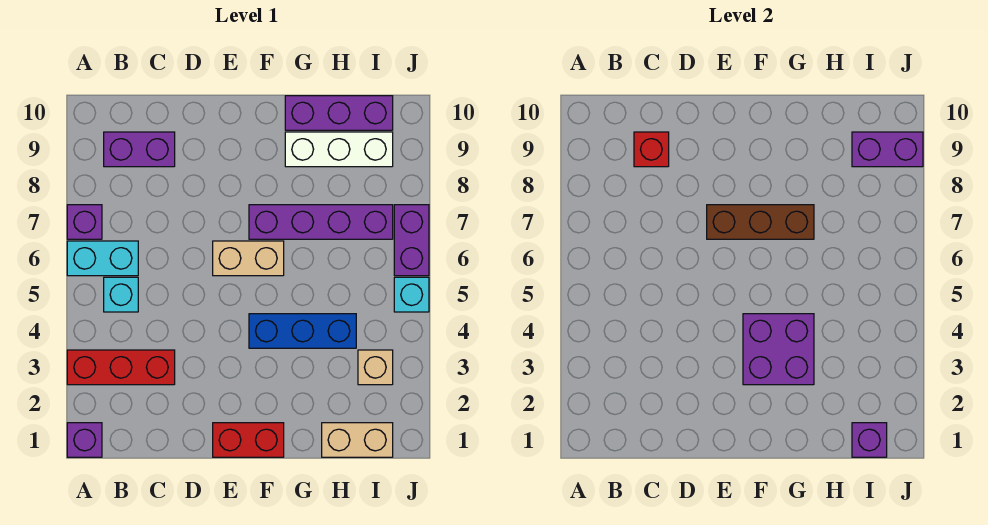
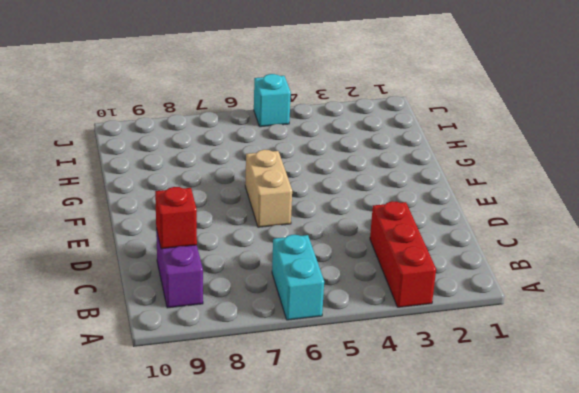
none -> purple brick A1 level 1
none -> purple brick A7 level 1
none -> cyan brick B5 level 1

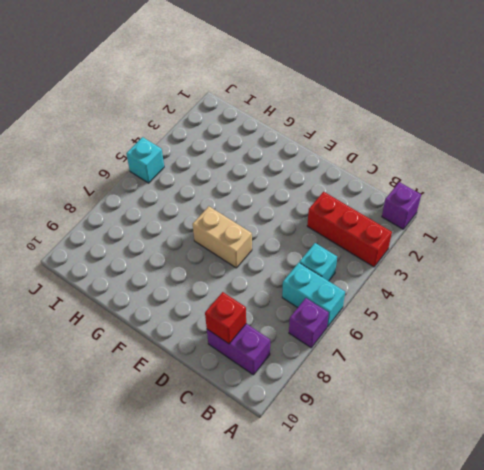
none -> red brick E1:F1 level 1
none -> blue brick F4:H4 level 1
none -> purple brick F7:I7 level 1

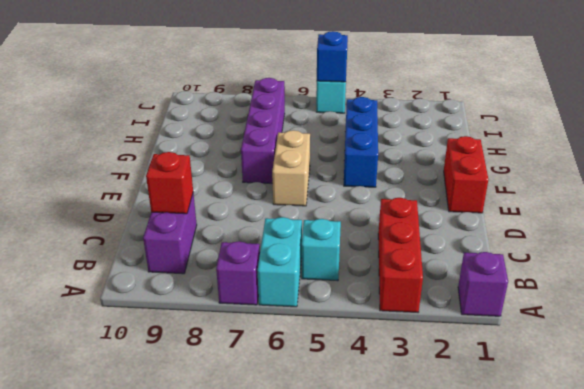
blue brick J5 level 2 -> none
none -> white brick G9:I9 level 1
none -> purple brick G10:I10 level 1
none -> tan brick H1:I1 level 1

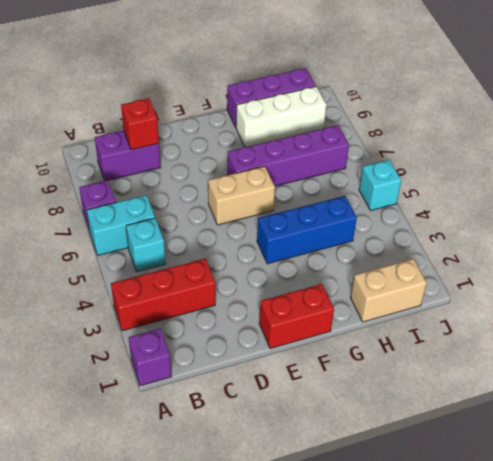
none -> tan brick I3 level 1
none -> purple brick J6:J7 level 1
none -> brown brick E7:G7 level 2

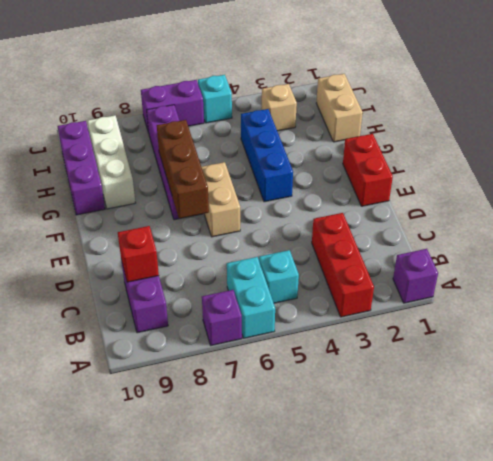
none -> purple brick F3:G4 level 2
none -> purple brick I1 level 2
none -> purple brick I9:J9 level 2

